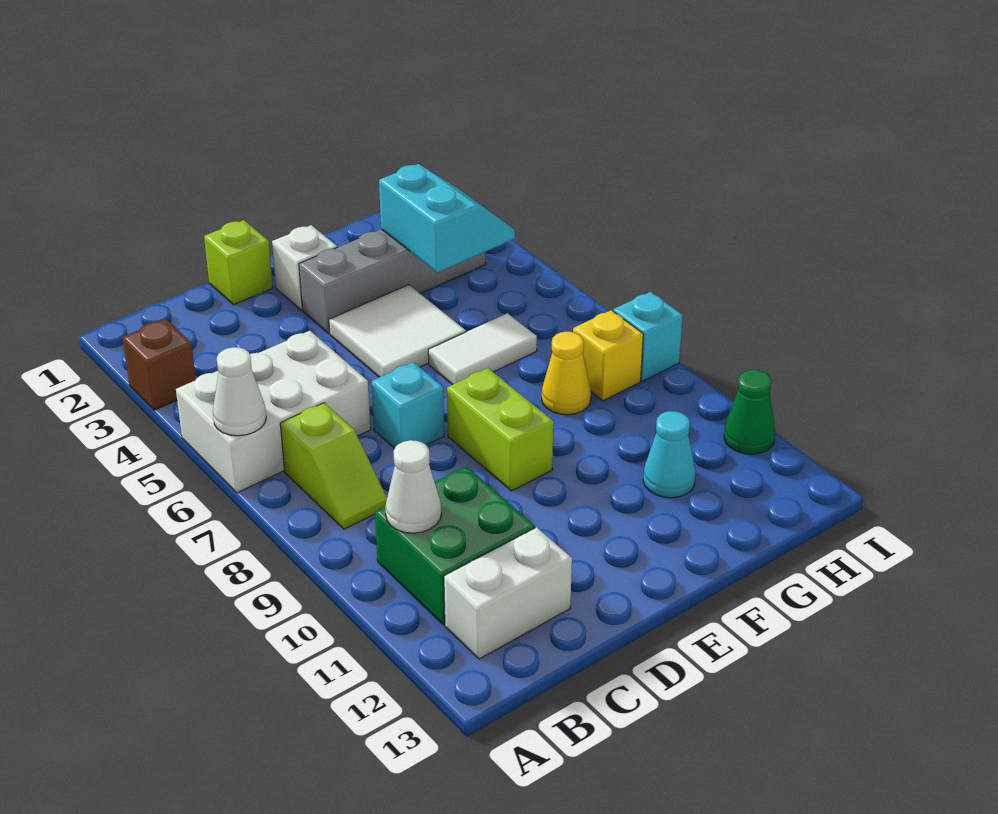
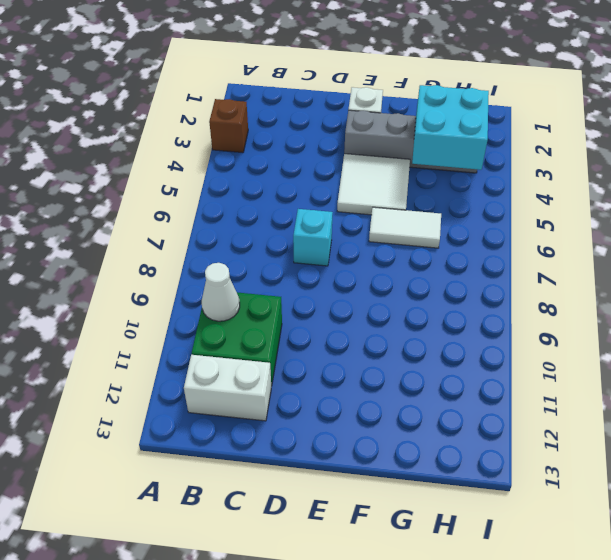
cyan brick G3:H4 level 2 -> cyan slope G3:H4 level 2 top G
none -> white brick A5:C6 level 1
none -> lime slope B7:B8 level 1 top 7
none -> lime brick D1 level 1

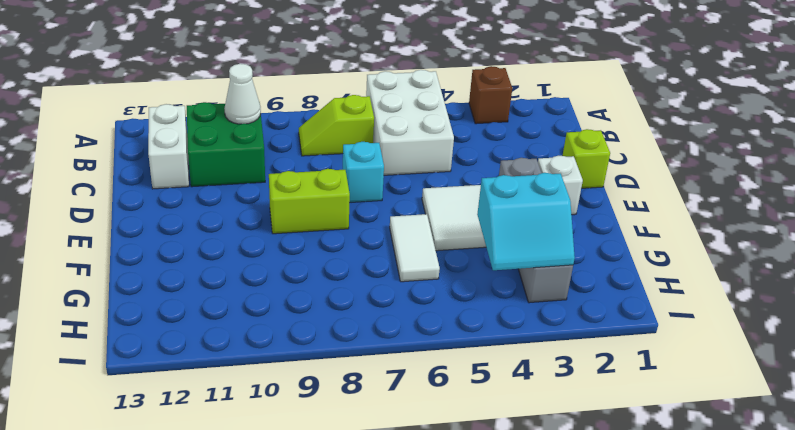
none -> yellow cone G8 level 1
none -> cyan cone G11 level 1
none -> yellow brick H8 level 1

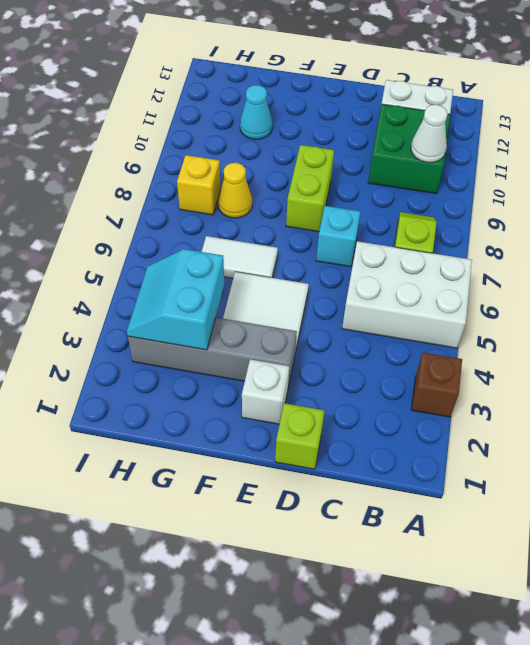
none -> cyan brick I8 level 1
none -> green cone I11 level 1
none -> white cone A6 level 2

